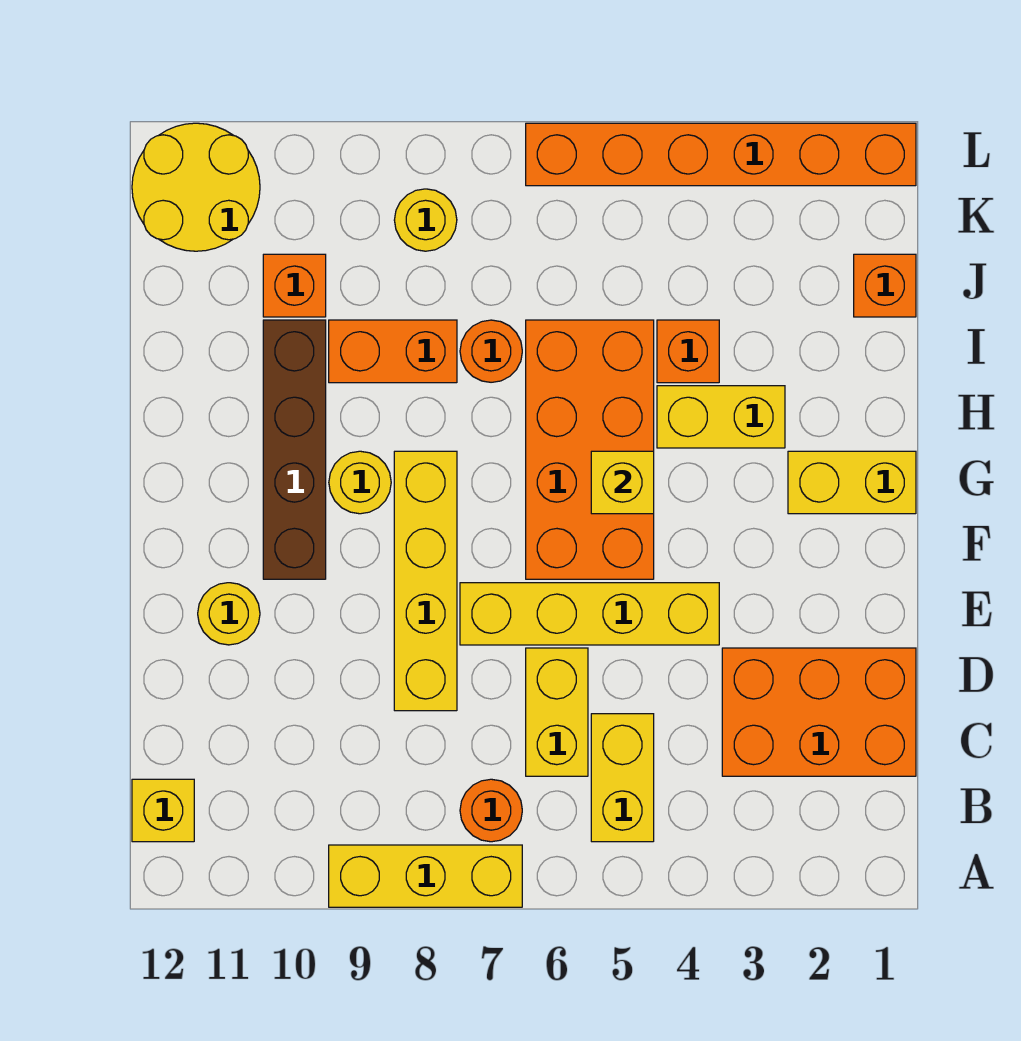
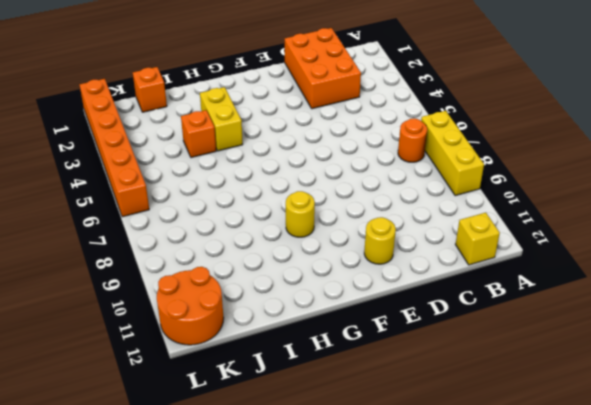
orange round brick K11:L12 level 1 -> yellow round brick K11:L12 level 1
none -> yellow brick B5:C5 level 1
none -> yellow brick C6:D6 level 1
none -> yellow brick D8:G8 level 1

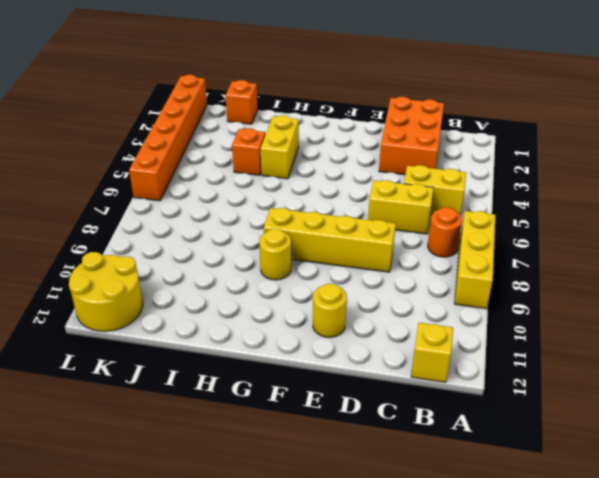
none -> yellow brick E4:E7 level 1
none -> orange brick F5:I6 level 1
none -> brown brick F10:I10 level 1

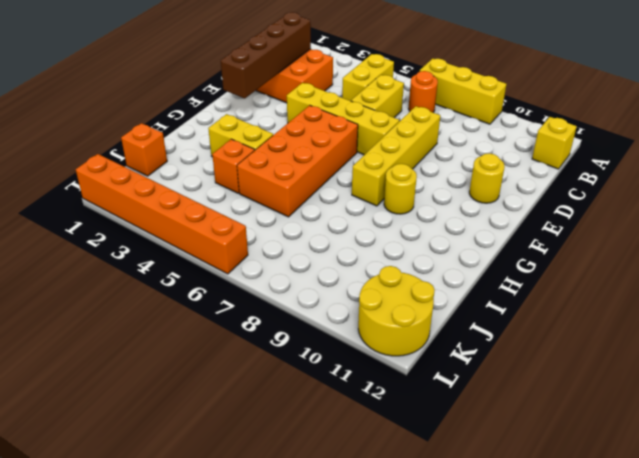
brown brick C2:F2 level 2 -> brown brick F10:I10 level 1
none -> yellow brick G1:G2 level 1
none -> orange round brick I7 level 1
none -> orange brick I8:I9 level 1

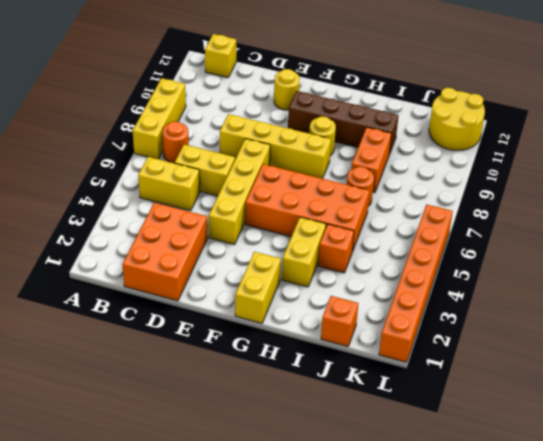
none -> orange brick J10 level 1
none -> yellow round brick K8 level 1
none -> yellow brick G5 level 2

